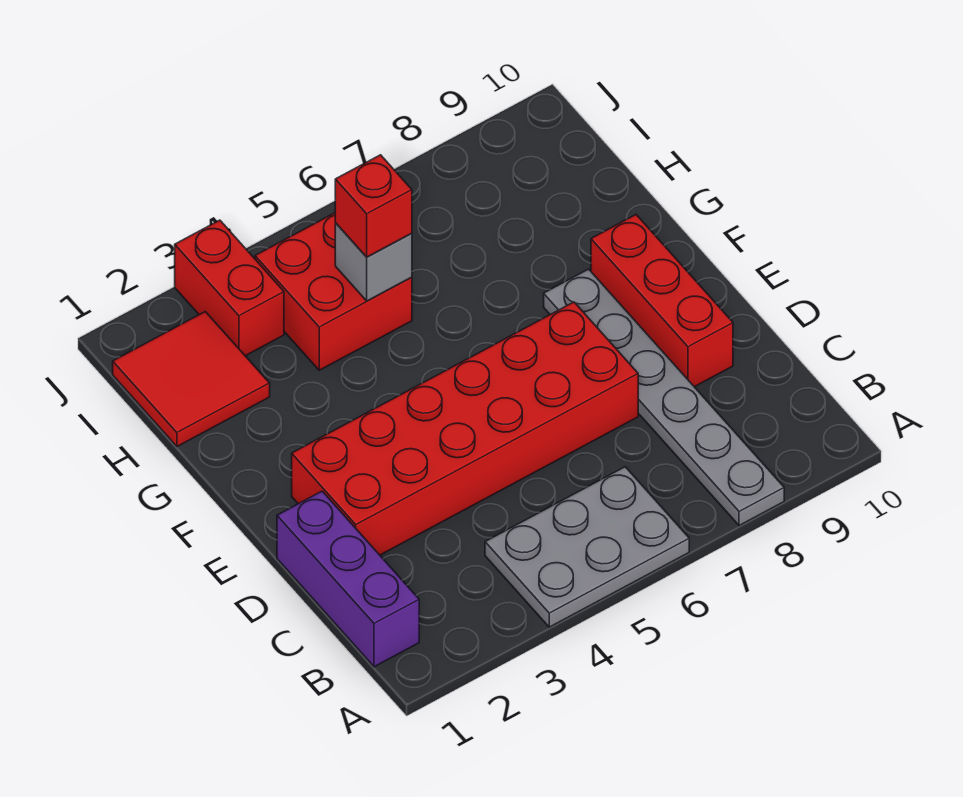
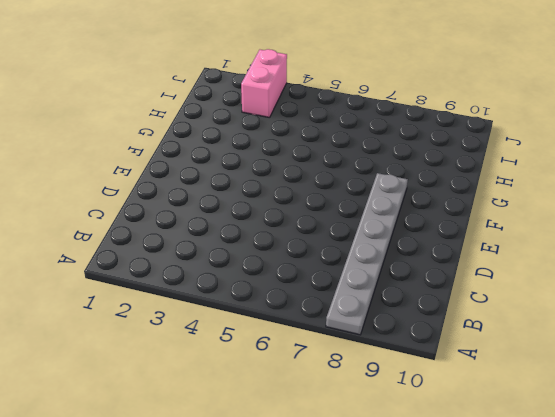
pink brick I3:J3 level 1 -> red brick I3:J3 level 1
none -> grey plate A4:B6 level 1
none -> purple brick B1:D1 level 1

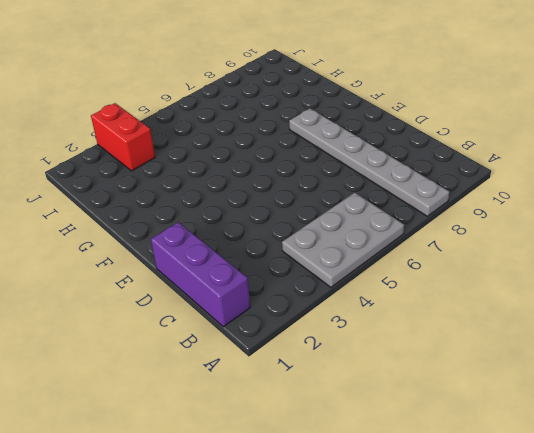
none -> red brick D2:E7 level 1
none -> red brick D9:F9 level 1

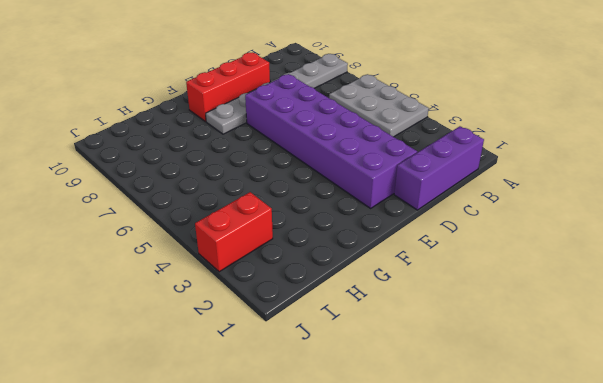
purple brick D2:E7 level 1 -> red brick D2:E7 level 1
none -> red tile H1:I2 level 1
none -> red brick H4:I5 level 1

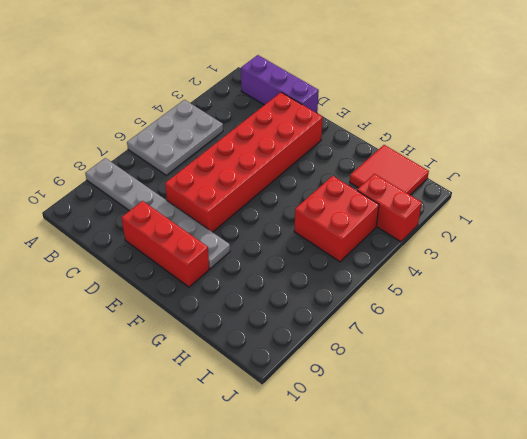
none -> grey brick H5 level 2
none -> red brick H5 level 3

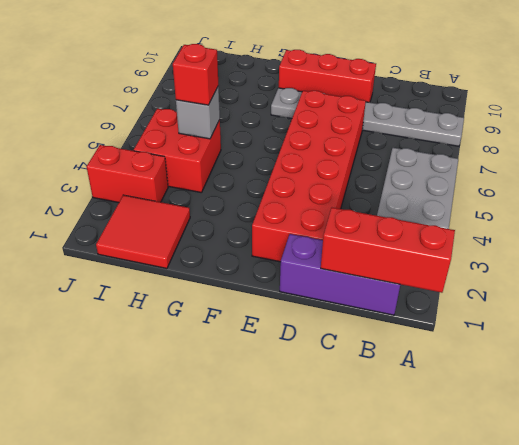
red brick A1:C1 level 2 -> none

